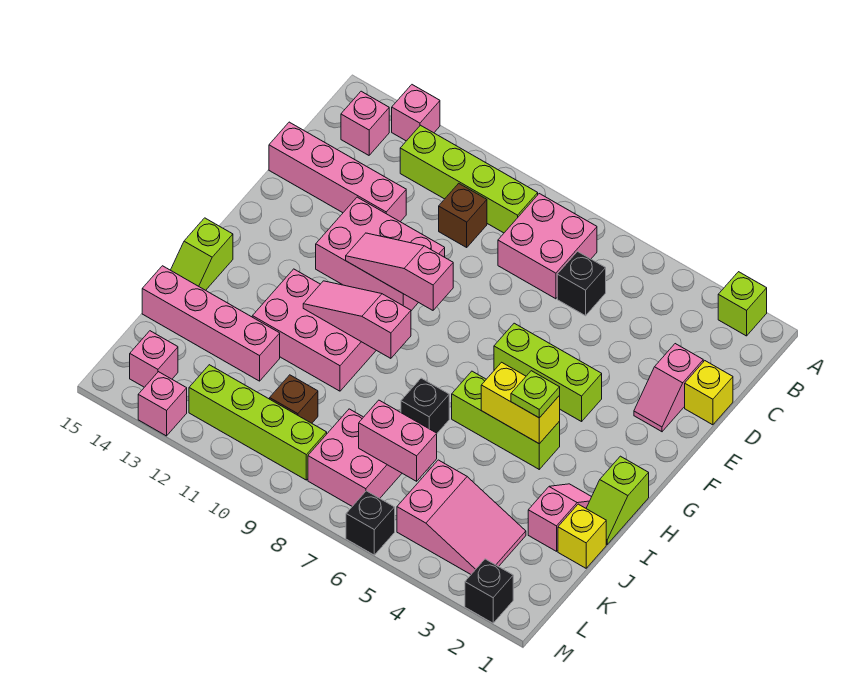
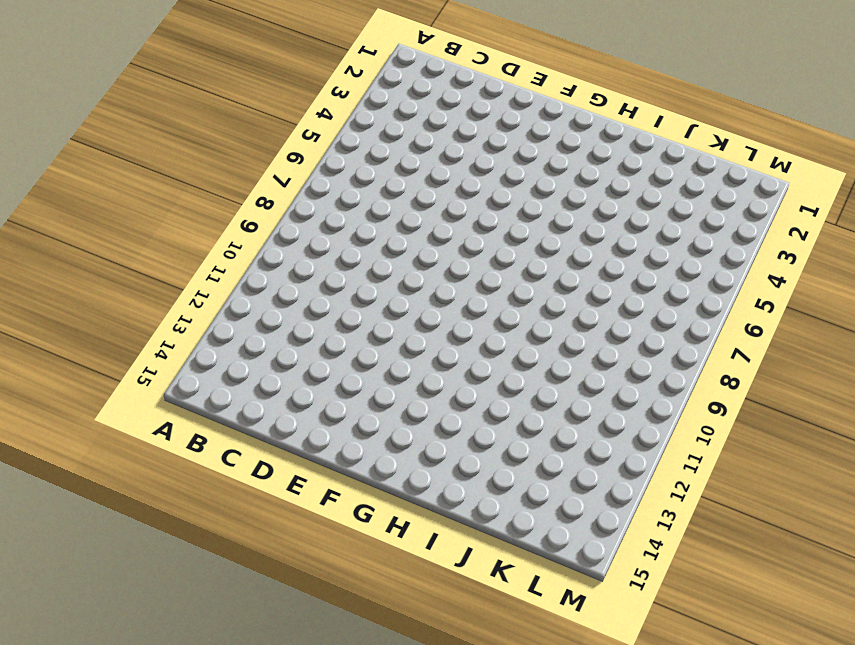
none -> lime brick A2 level 1
none -> pink brick A13 level 1
none -> pink brick B7:C8 level 1
none -> lime brick B9:B12 level 1

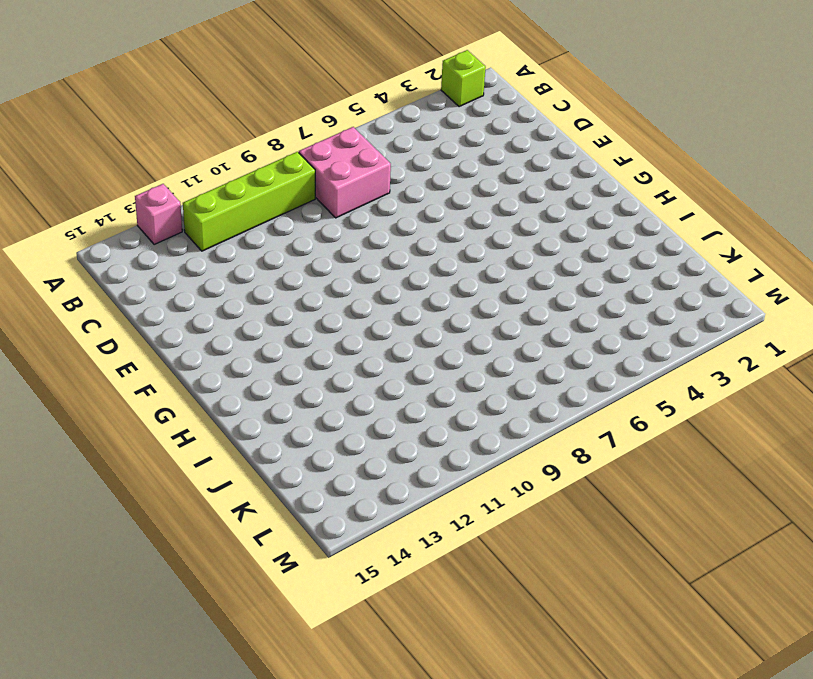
none -> pink brick B14 level 1
none -> black brick C6 level 1
none -> brown brick C10 level 1
none -> yellow brick D1 level 1

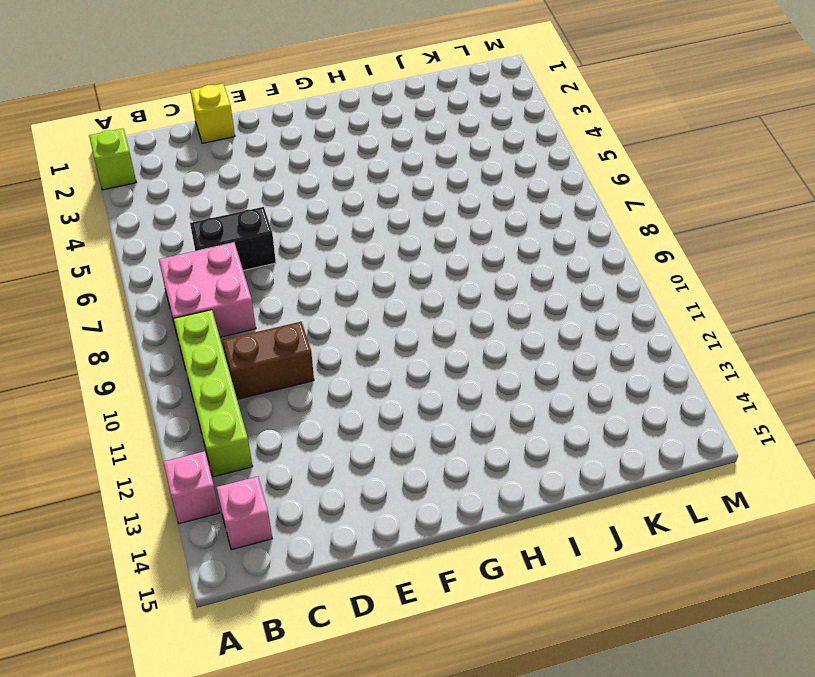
black brick C6:D6 level 1 -> black brick C6 level 1
brown brick C10:D10 level 1 -> brown brick C10 level 1
none -> pink slope D2:E2 level 1 top D
none -> pink brick D12:D15 level 1
none -> pink brick E10:F12 level 1
none -> lime brick F4:F6 level 1

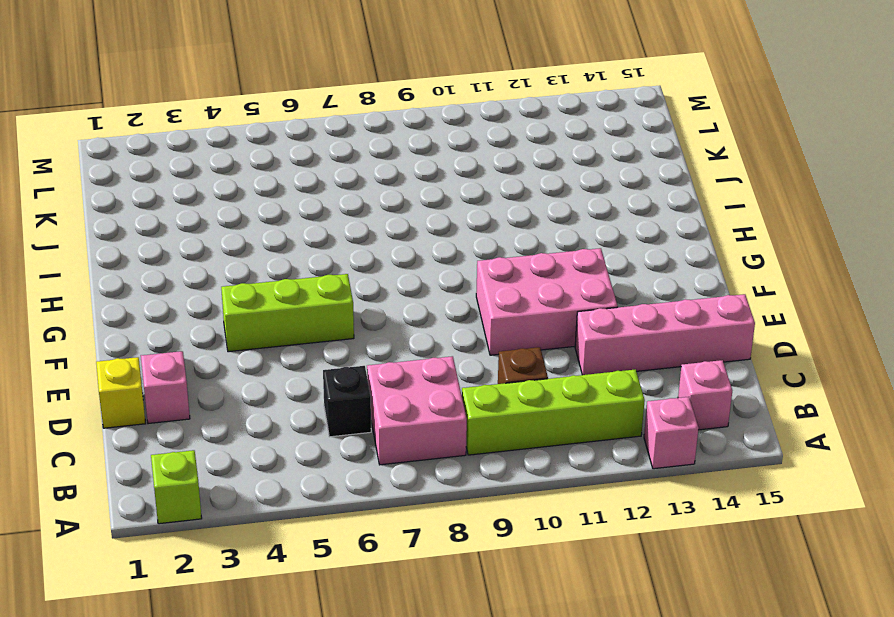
none -> lime slope H1:I1 level 1 top H
none -> lime brick H4:H6 level 1
none -> pink brick H10:I12 level 1
none -> lime slope H15:I15 level 1 top H

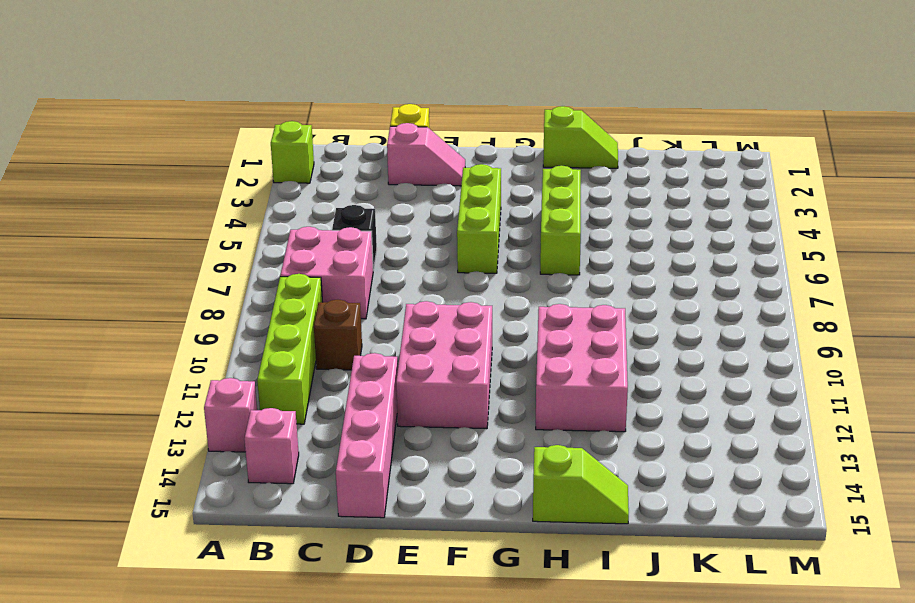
none -> pink slope I2:J2 level 1 top J
none -> black brick I7 level 1
none -> yellow brick J1 level 1
none -> pink brick J12:J15 level 1

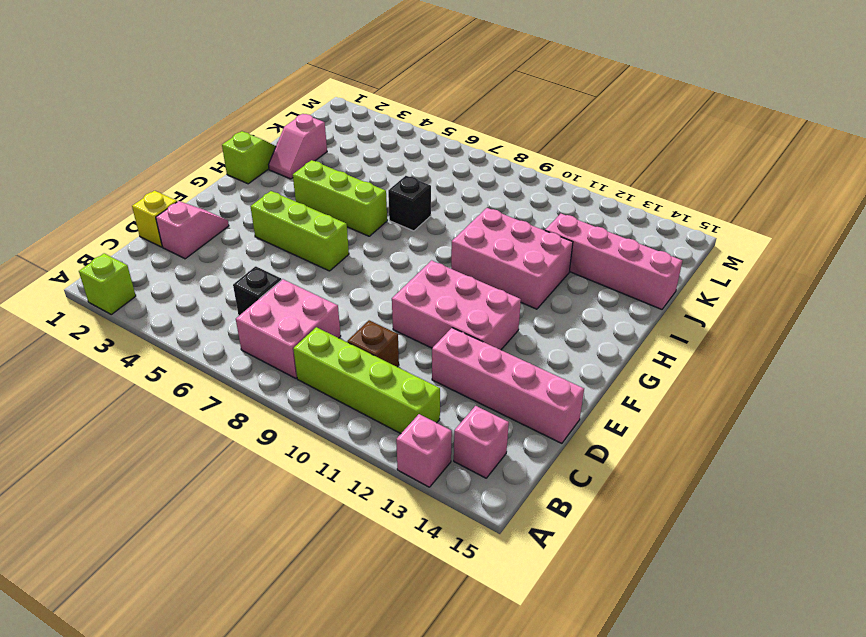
none -> lime slope H15:I15 level 1 top H
none -> yellow brick J1 level 1
none -> pink slope K3:L5 level 1 top 5
none -> pink brick K7:L8 level 1

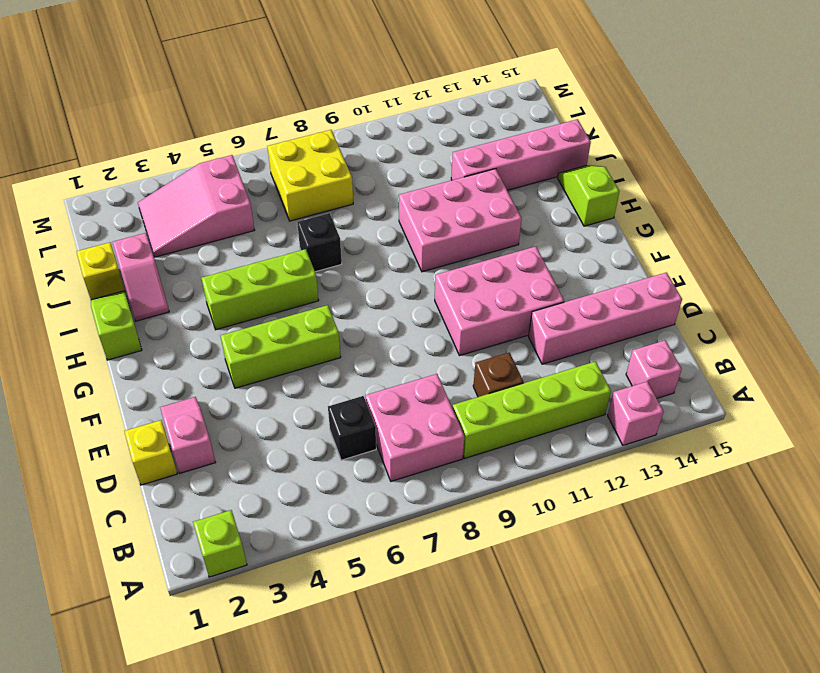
yellow brick K7:L8 level 1 -> pink brick K7:L8 level 1
none -> brown brick K10 level 1
none -> lime brick L9:L12 level 1
none -> pink brick L14 level 1
none -> black brick M2 level 1

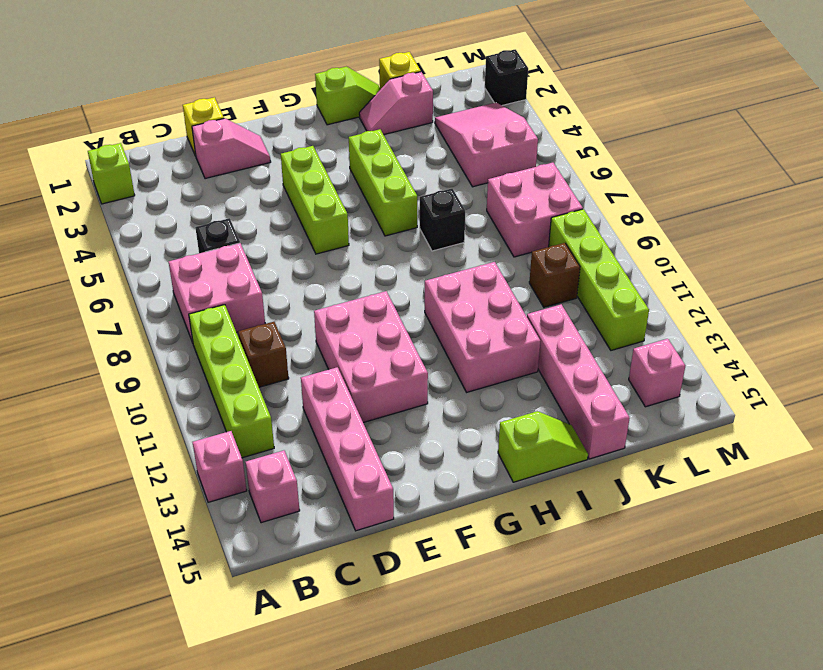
none -> black brick M6 level 1
none -> pink brick M13 level 1
none -> pink slope F9:F11 level 2 top 9
none -> yellow brick H4:H5 level 2

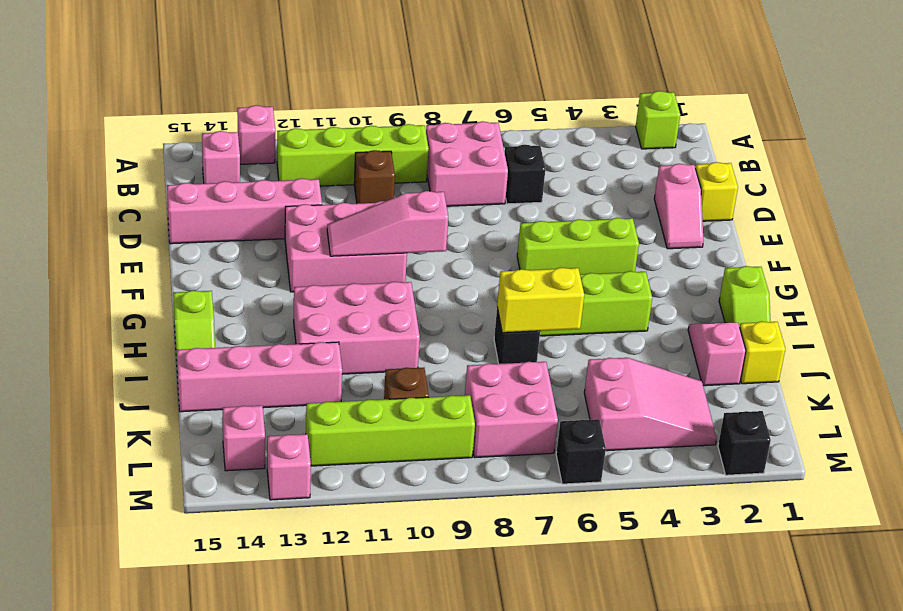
yellow brick I6:I7 level 2 -> yellow brick H4:H5 level 2
none -> pink slope H9:H11 level 2 top 9
none -> pink brick K6:K7 level 2
none -> lime plate H4 level 3

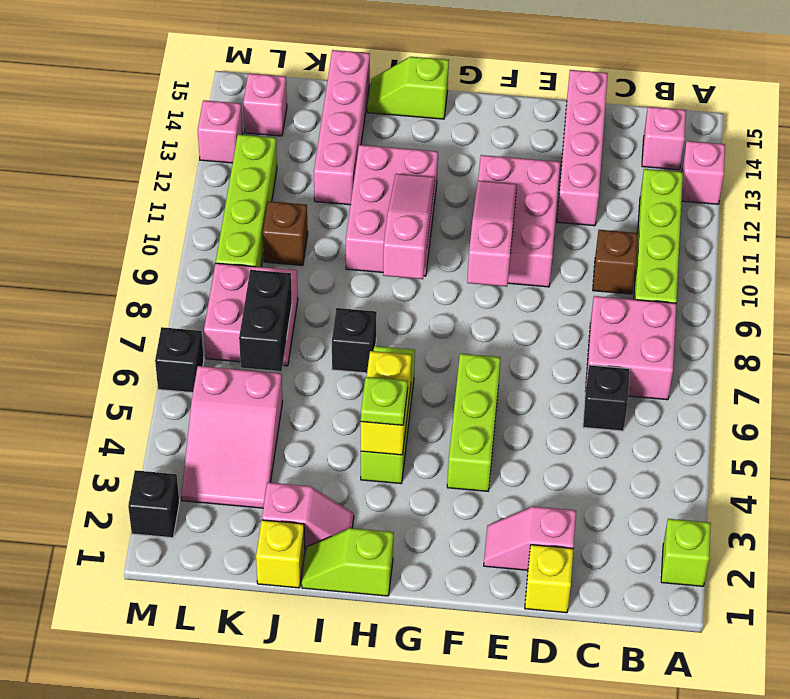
black brick K6:K7 level 2 -> pink brick K6:K7 level 2

